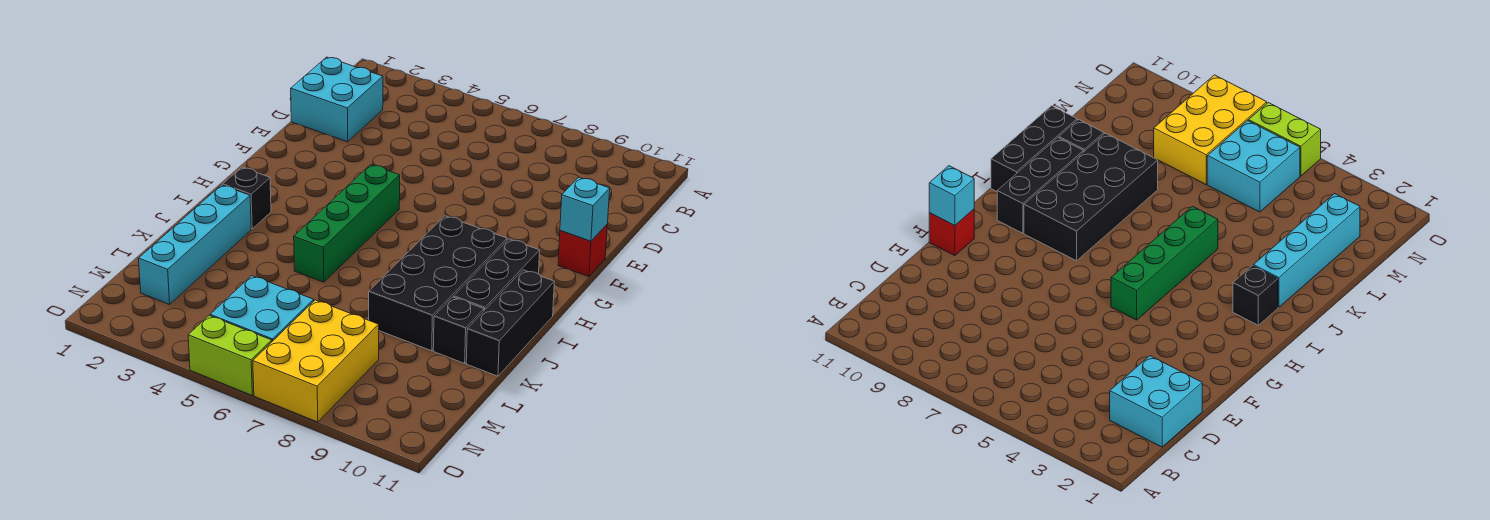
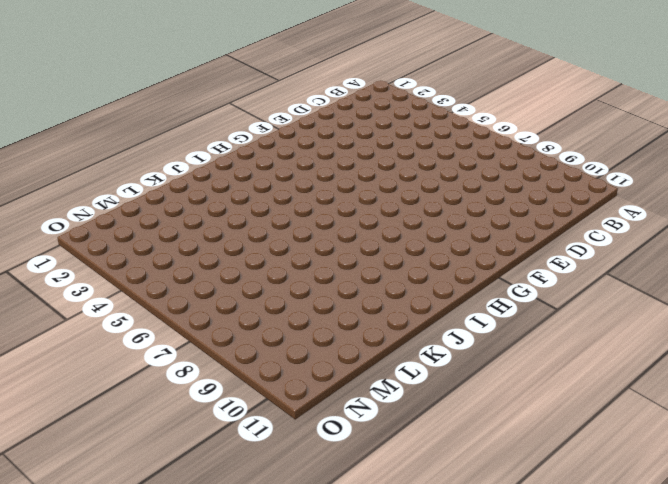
none -> cyan brick C1:D2 level 1
none -> red brick F11 level 1
none -> green brick G5:J5 level 1

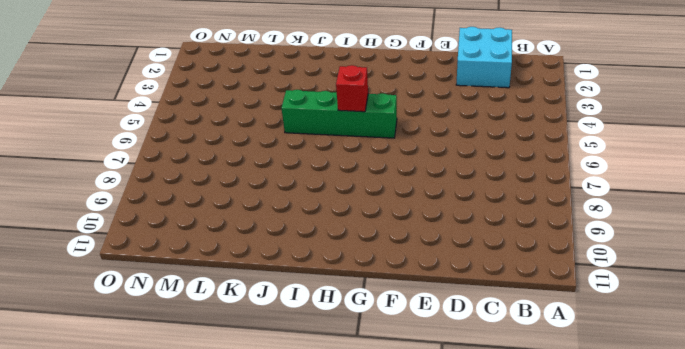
red brick H5 level 2 -> red brick F11 level 1
none -> black brick H8:K9 level 1
none -> black brick H10:J10 level 1
none -> black brick I2 level 1

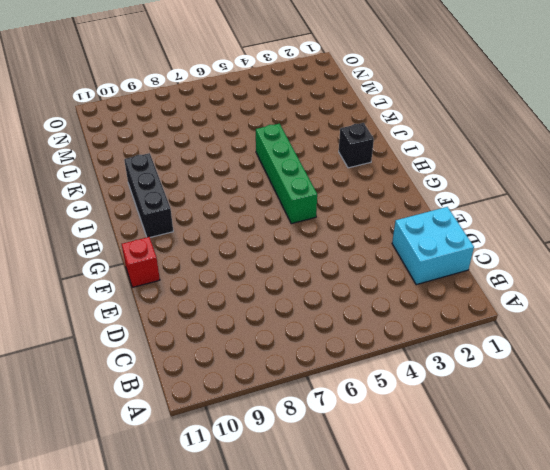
none -> black brick H8:K9 level 1
none -> black brick I11:K11 level 1
none -> cyan brick J2:M2 level 1

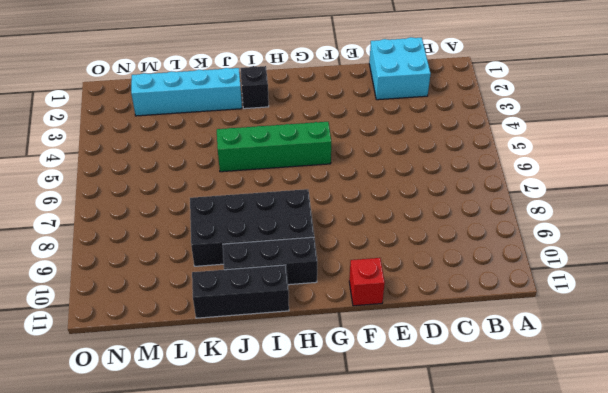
none -> black brick K10 level 1
none -> cyan brick M5:N6 level 1
none -> yellow brick M7:O8 level 1

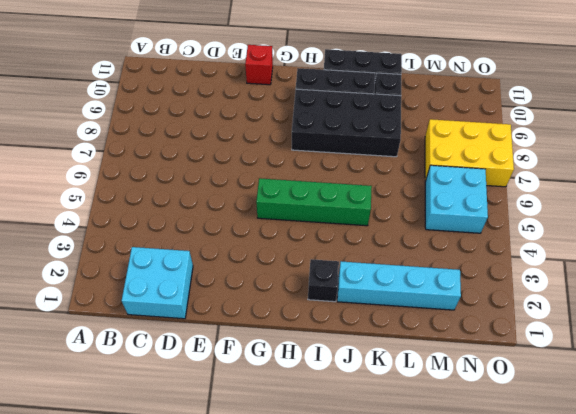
none -> lime brick O5:O6 level 1
none -> cyan brick F11 level 2

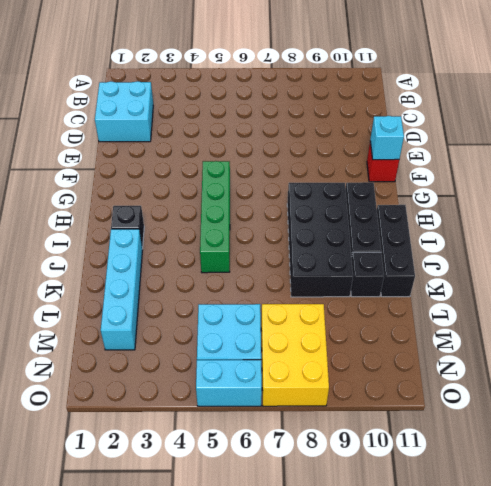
cyan brick O5:O6 level 1 -> lime brick O5:O6 level 1

